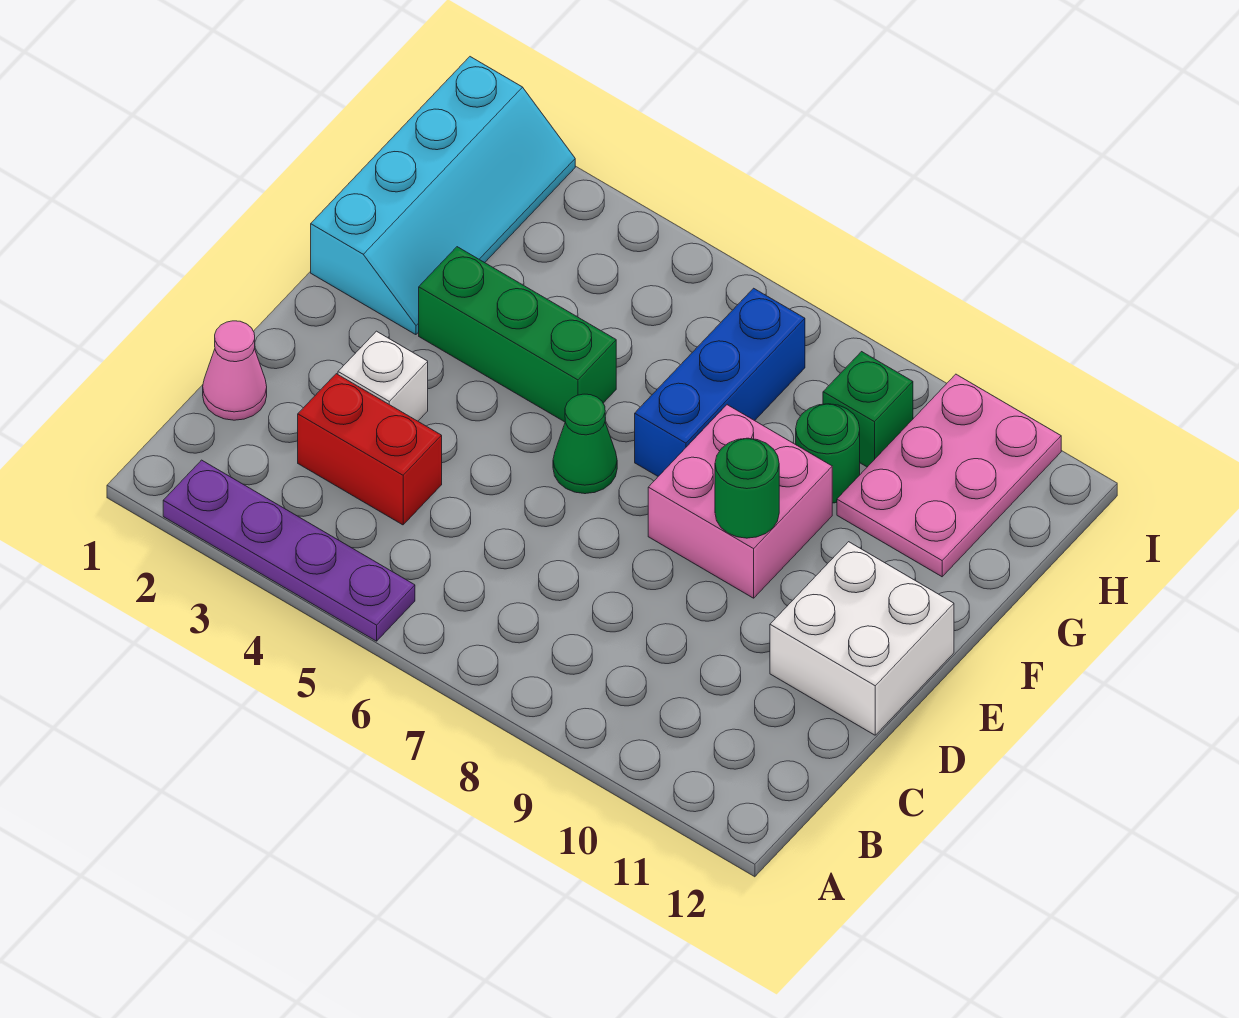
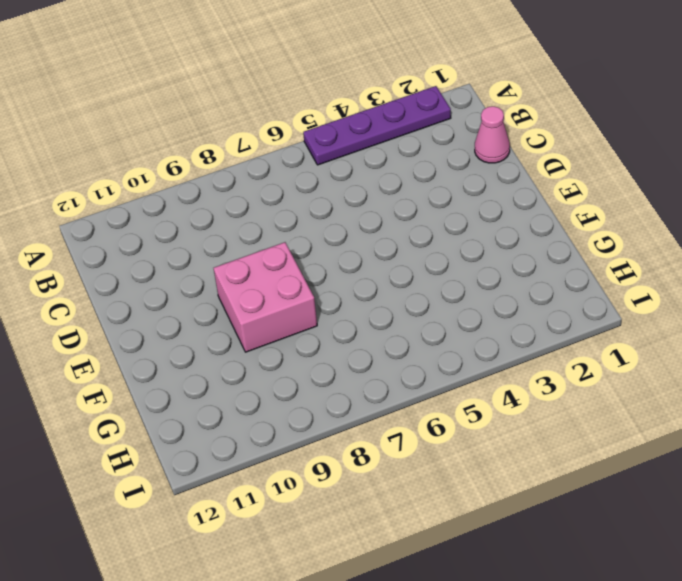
none -> red brick C3:C4 level 1
none -> white brick D3 level 1
none -> white brick D11:E12 level 1

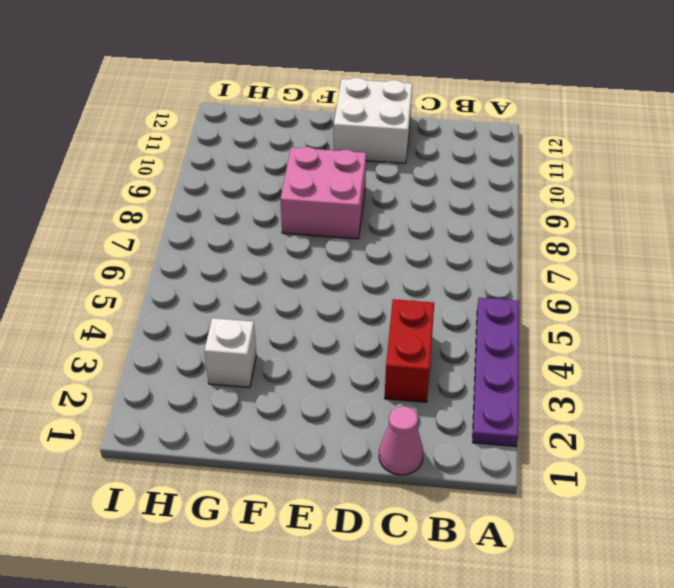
white brick G3 level 1 -> white brick D3 level 1
none -> green cone E6 level 1
none -> cyan slope F1:I2 level 1 top 1
none -> green brick F3:F5 level 1

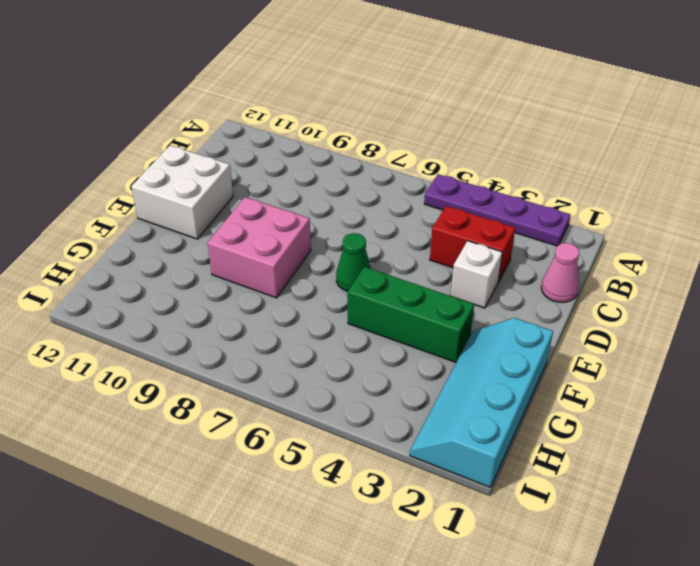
none -> blue brick F7:H7 level 1
none -> green round brick G9 level 1
none -> pink plate G10:I11 level 1

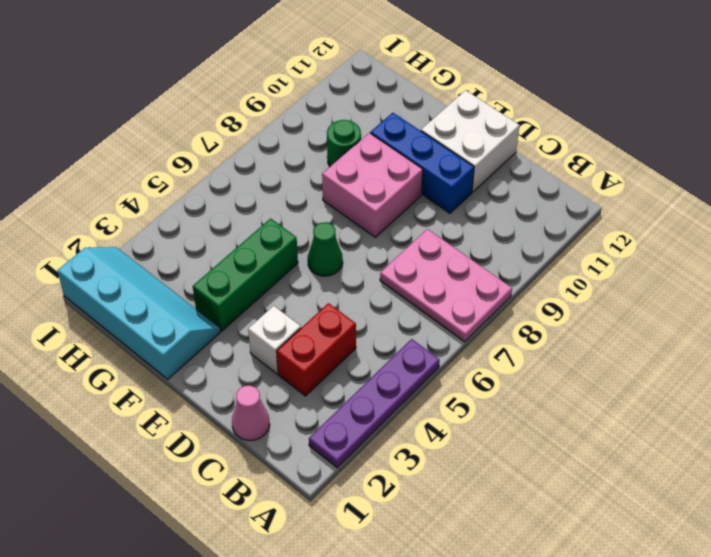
pink plate A7:C8 level 1 -> pink plate G10:I11 level 1
blue brick D10:F10 level 1 -> blue brick F7:H7 level 1
none -> green brick H9 level 1
none -> green round brick E9 level 2

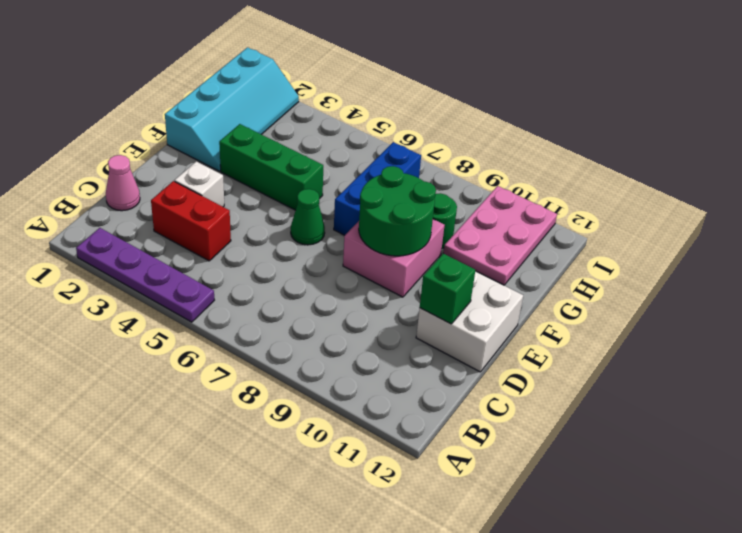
green brick D11 level 2 -> green brick H9 level 1
green round brick E8:F9 level 2 -> green round brick E9 level 2

